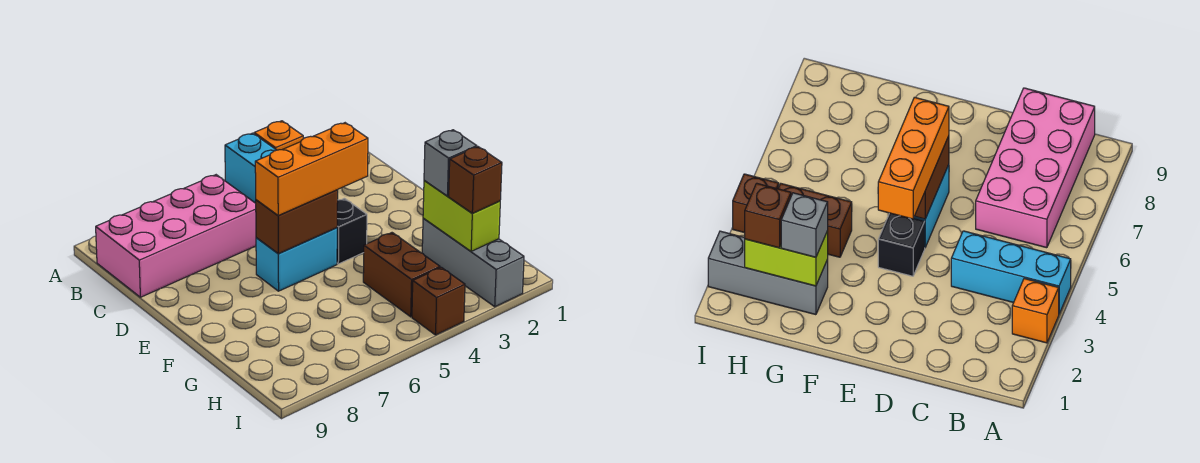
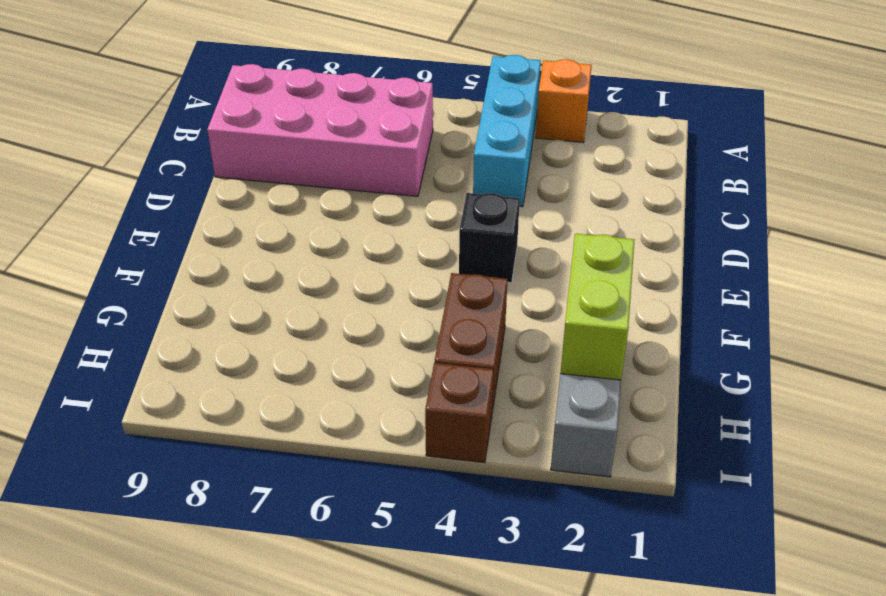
none -> cyan brick E5:E6 level 1
none -> brown brick E5:E6 level 2
none -> orange brick E4:E6 level 3

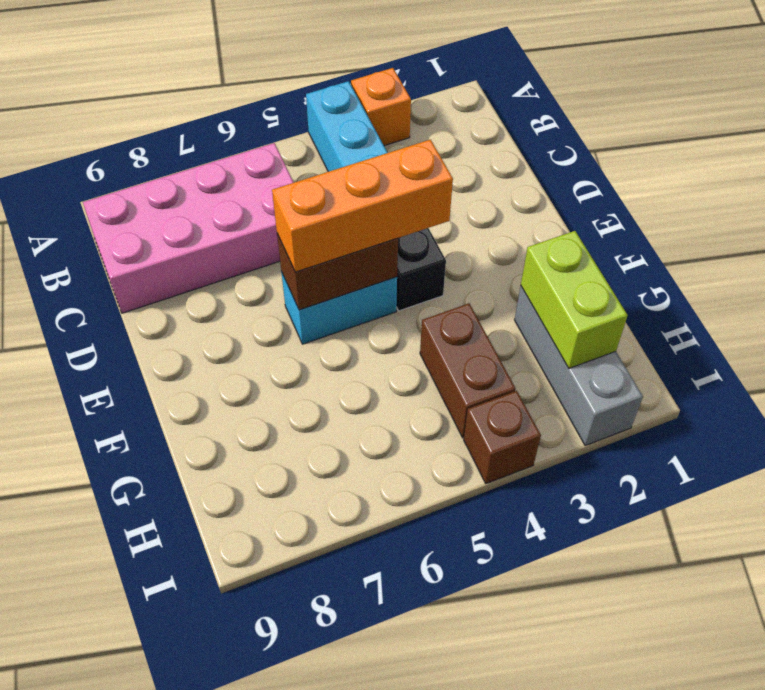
none -> grey brick G2 level 3
none -> brown brick H2 level 3

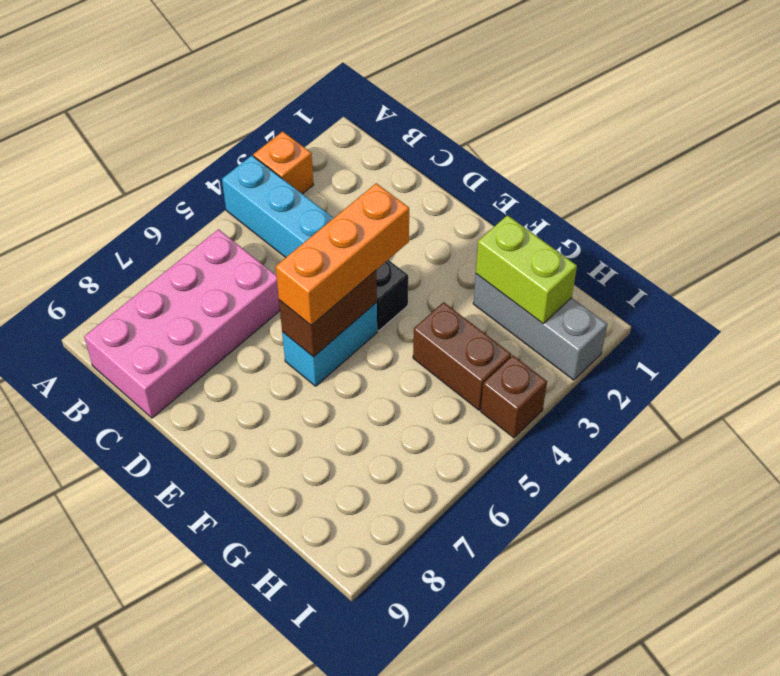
none -> grey brick G2 level 3
none -> brown brick H2 level 3

